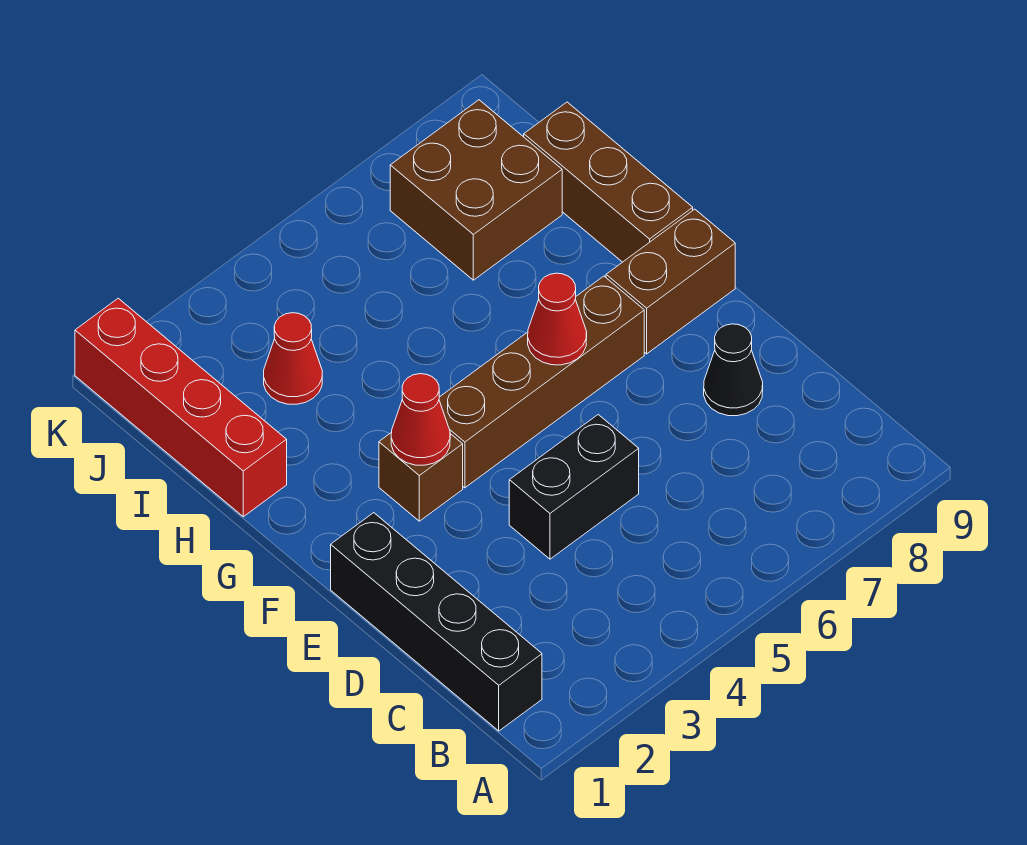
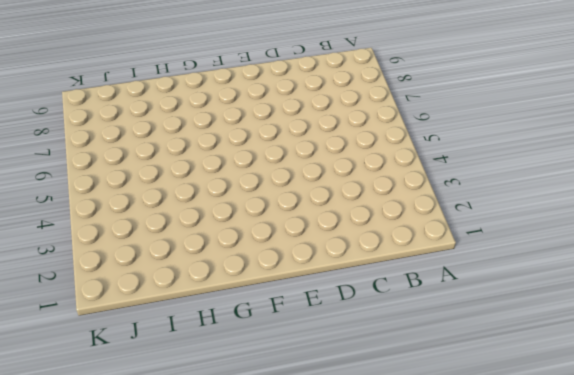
none -> black brick B1:E1 level 1
none -> black brick D4:D5 level 1
none -> black cone D8 level 1

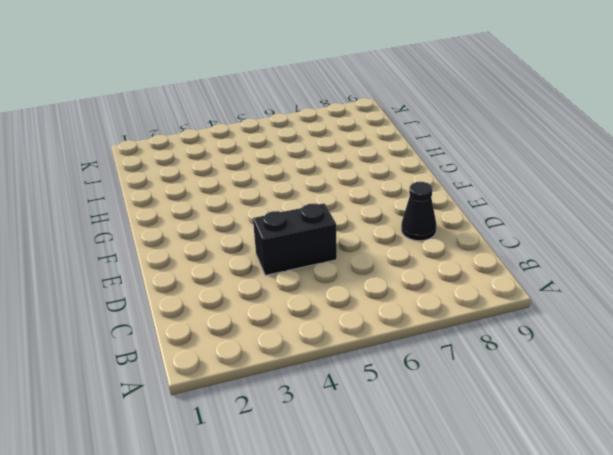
none -> black brick B1:E1 level 1
none -> brown brick F3 level 1
none -> brown brick F4:F7 level 1

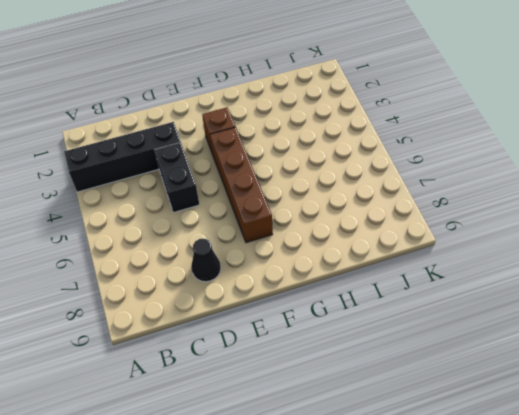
black brick A3:D3 level 1 -> black brick B1:E1 level 1
none -> brown brick F8:F9 level 1
none -> brown brick G9:I9 level 1
none -> red brick H1:K1 level 1

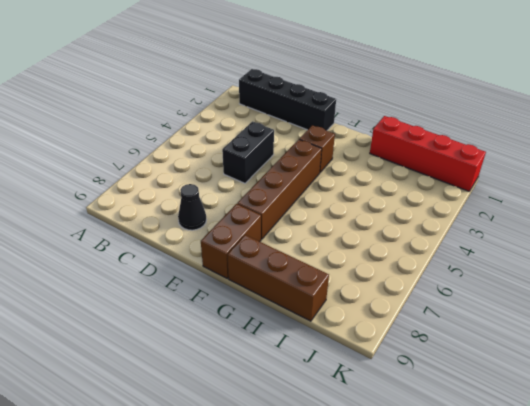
none -> red cone I3 level 1
none -> brown brick I7:J8 level 1
none -> red cone F3 level 2

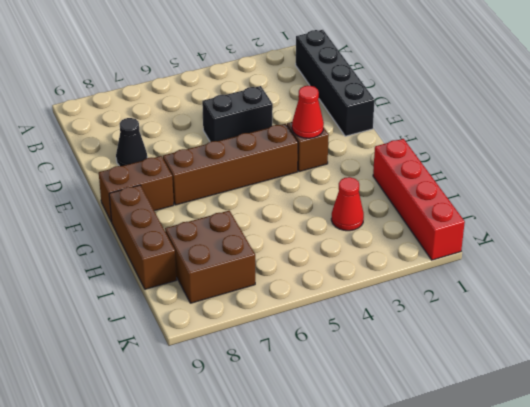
none -> red cone F6 level 2

